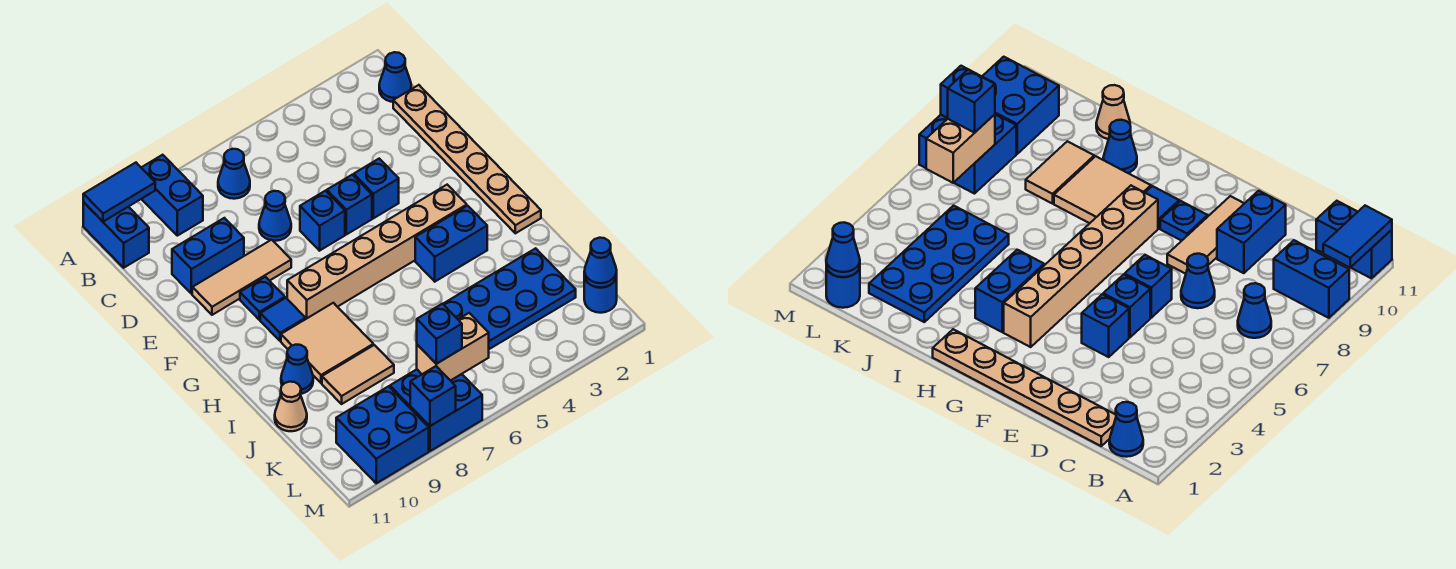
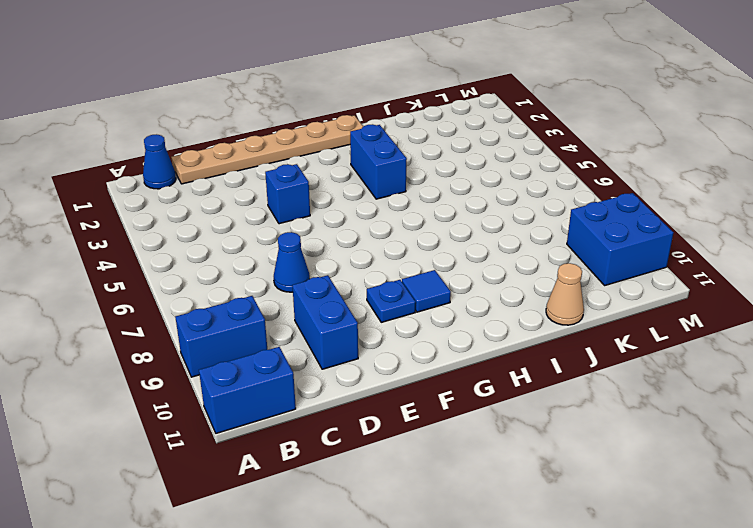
none -> blue cone B7 level 1
none -> blue brick E5 level 1
none -> blue brick E6 level 1

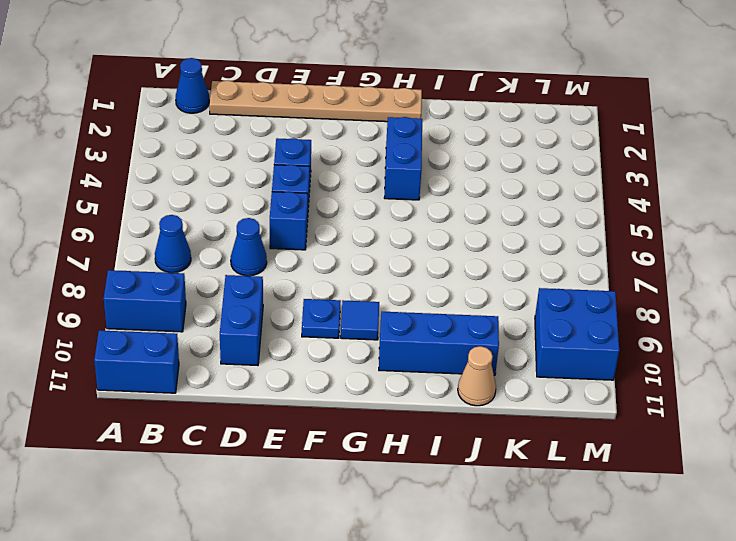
blue brick H10:J10 level 1 -> blue cone I10 level 1
none -> tan tile E8:E10 level 1
none -> tan brick G3:G8 level 1
none -> tan tile H8:I9 level 1

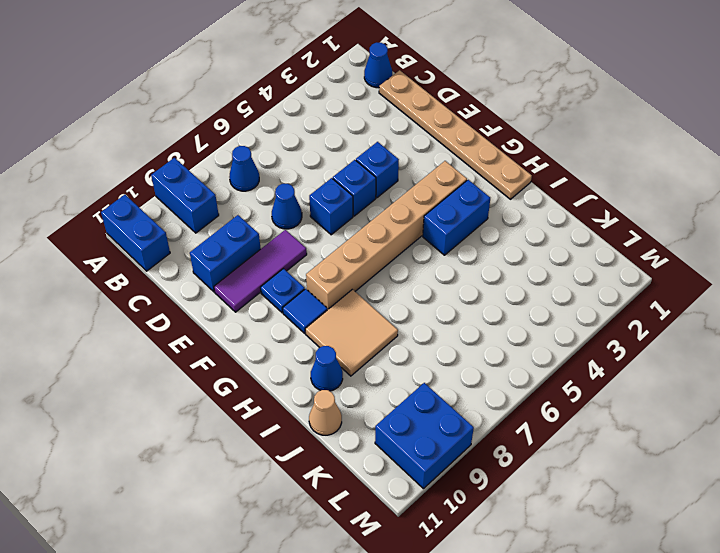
purple tile E8:E10 level 1 -> tan tile E8:E10 level 1
none -> blue plate J2:K5 level 1
none -> tan tile J8:J9 level 1
none -> blue round brick L1 level 1

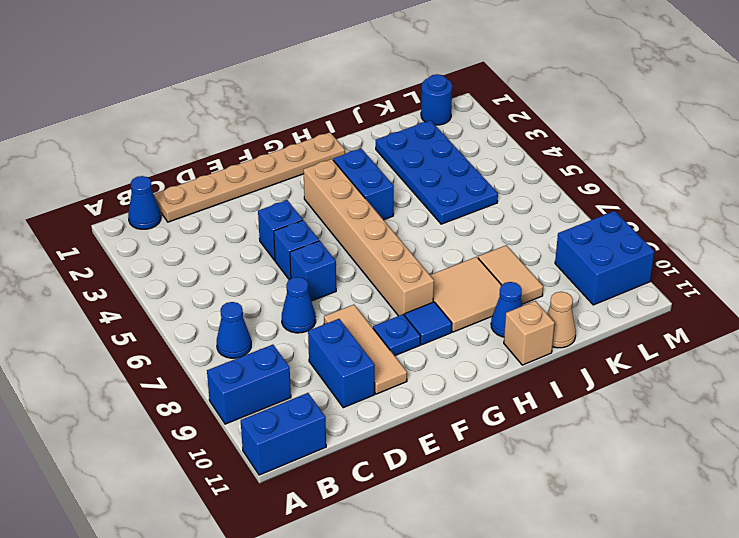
tan brick I11 level 1 -> none
none -> blue brick L7:M8 level 1
none -> blue tile A10:A11 level 2
none -> blue cone L1 level 2

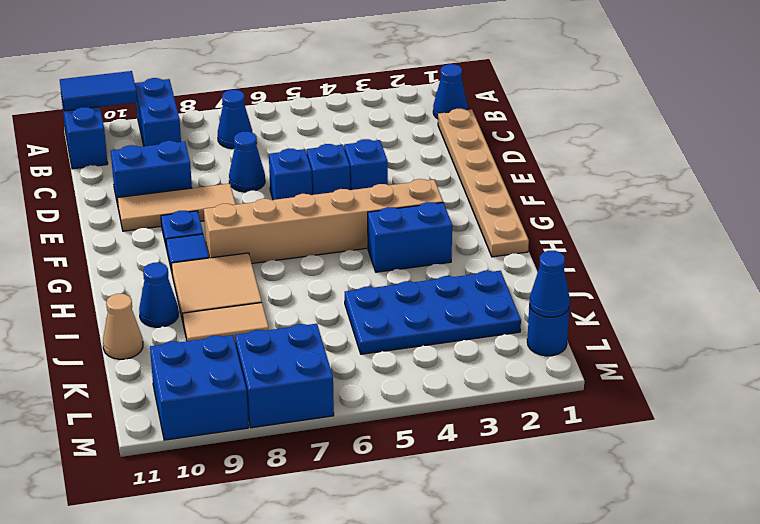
none -> tan brick L6:L7 level 2
none -> blue brick M8 level 2
none -> blue brick L7 level 3

